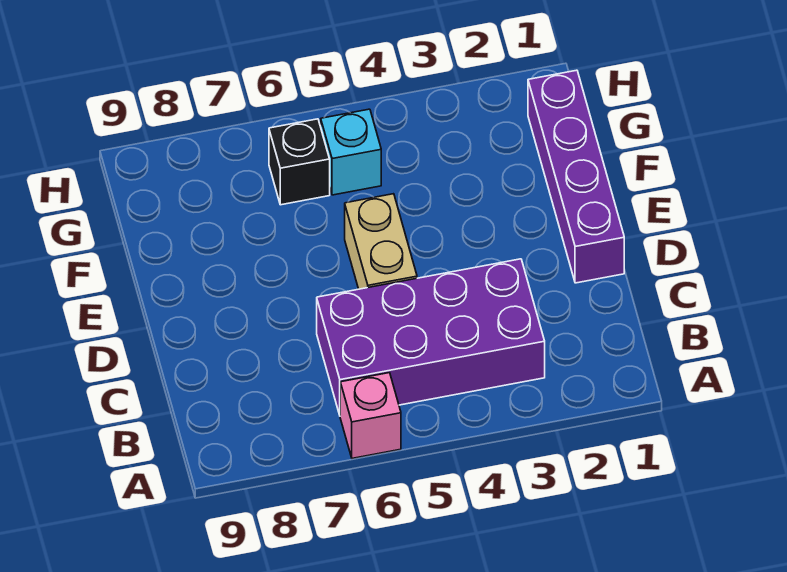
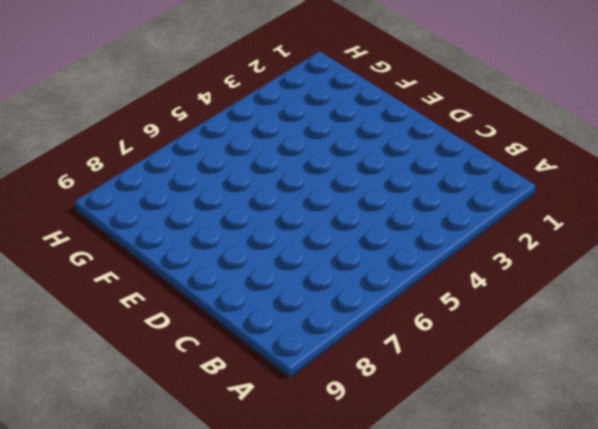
none -> pink brick A6 level 1
none -> purple brick B3:C6 level 1

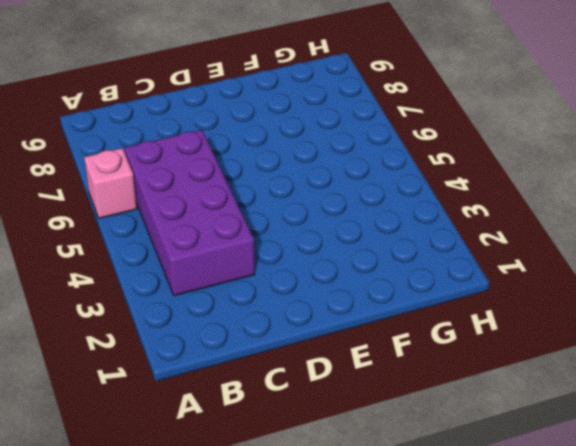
none -> purple brick D1:G1 level 1
none -> tan brick D5:E5 level 1

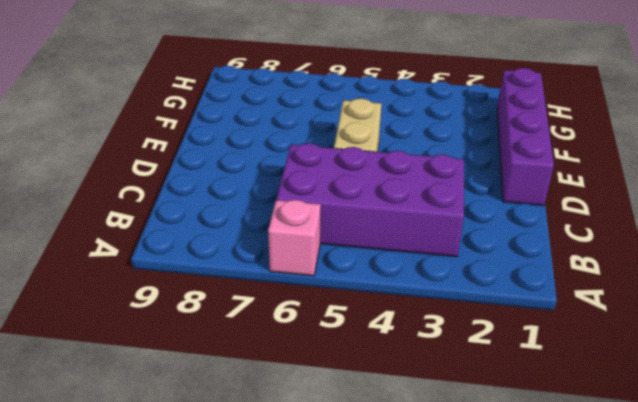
none -> cyan brick G5 level 1
none -> black brick G6 level 1

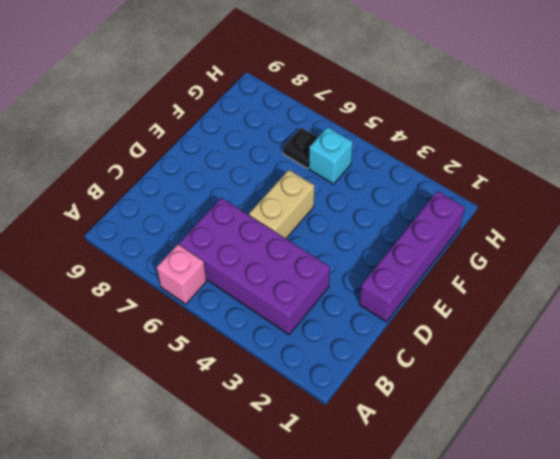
black plate G6 level 1 -> black brick G6 level 1

